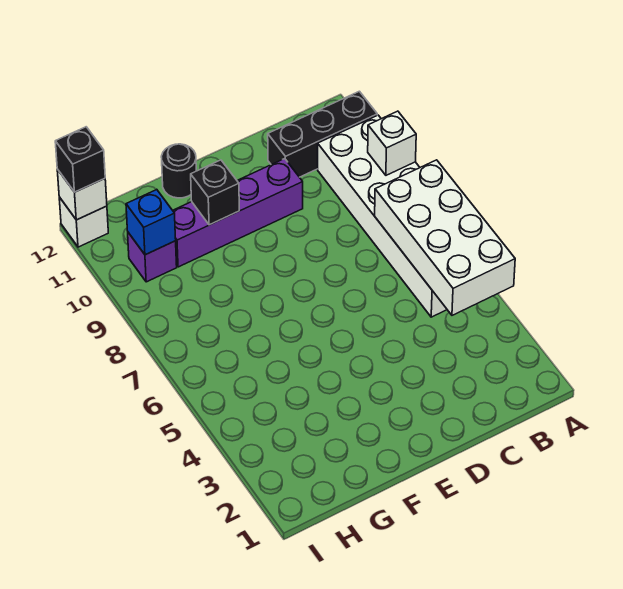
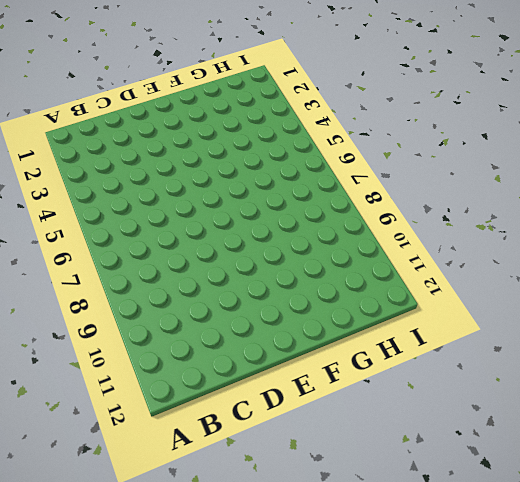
none -> white brick A5:B10 level 1
none -> black brick A11:C11 level 1
none -> purple brick D10:G10 level 1

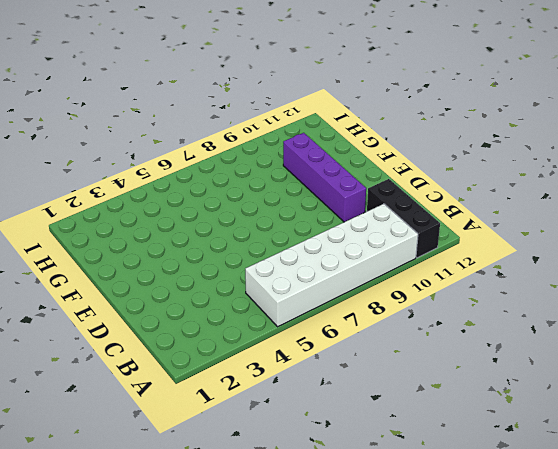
none -> black round brick F12 level 1
none -> purple brick H10 level 1
none -> white brick I12 level 1

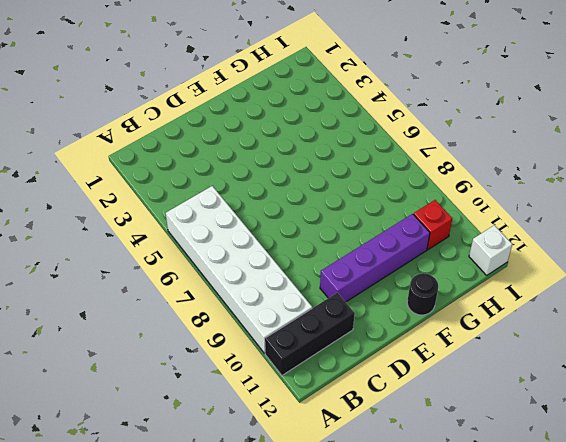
red brick H10 level 1 -> purple brick H10 level 1
none -> white brick A4:B7 level 2
none -> white brick A9 level 2
none -> black brick F10 level 2

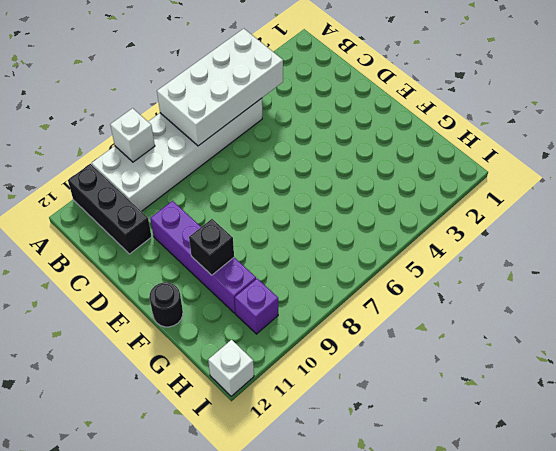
none -> blue brick H10 level 2
none -> white brick I12 level 2
none -> black brick I12 level 3

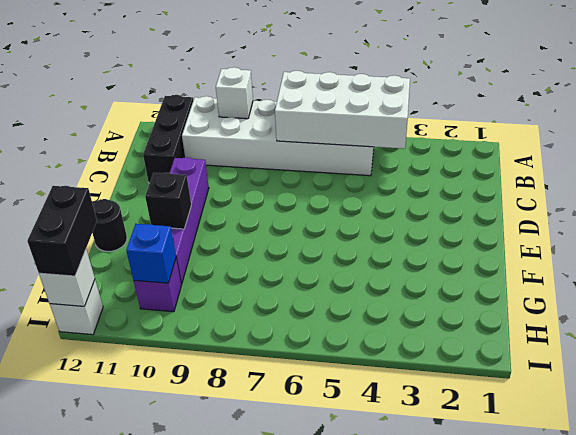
black brick H12:I12 level 3 -> black brick I12 level 3

